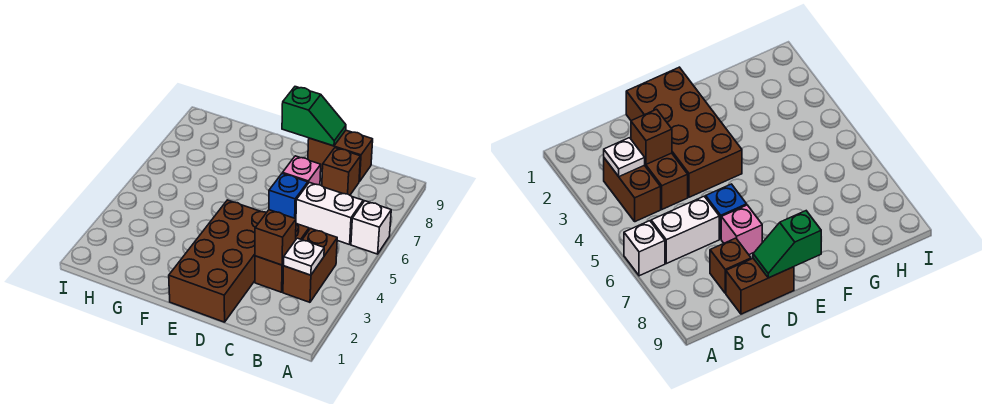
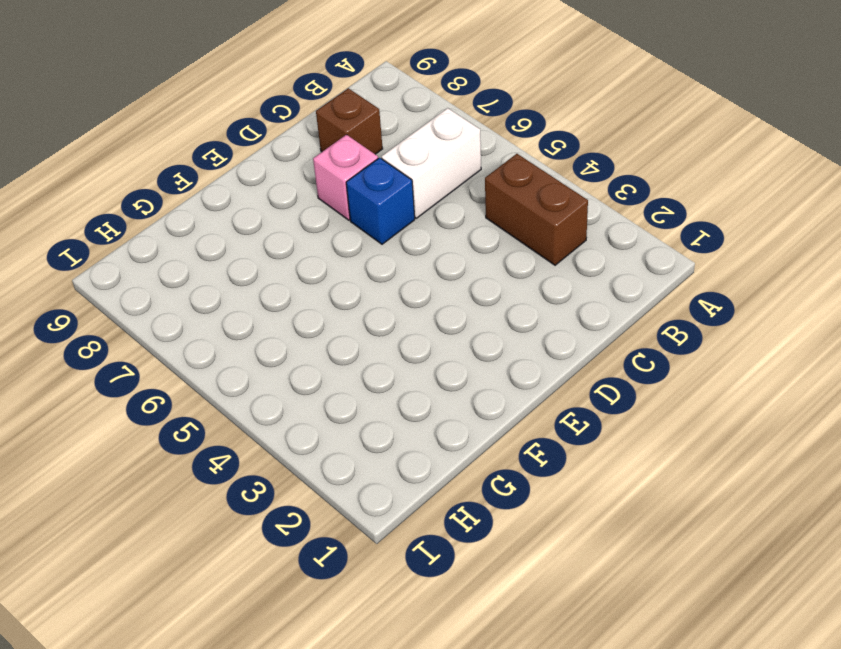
none -> white brick A6 level 1
none -> brown brick C3:C4 level 1
none -> brown brick C9:D9 level 1

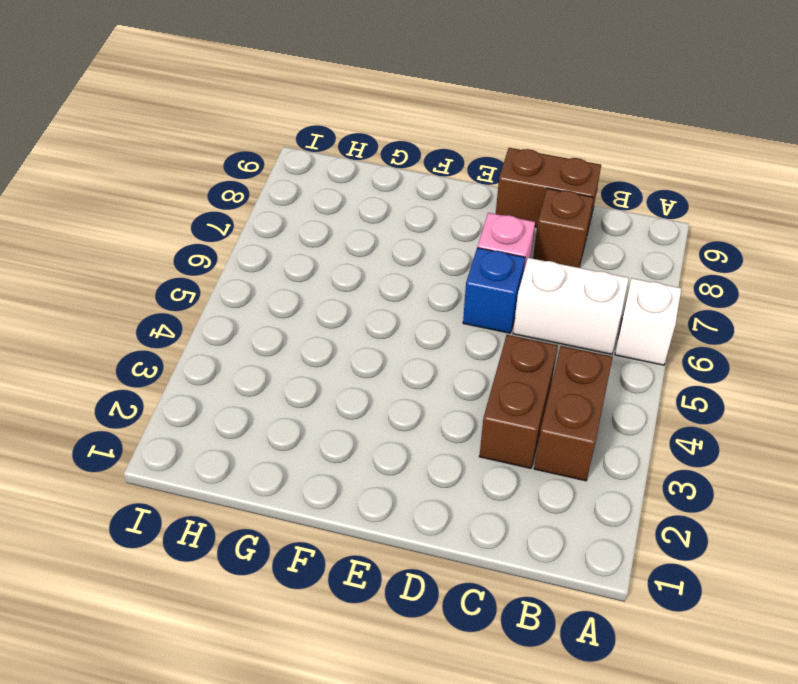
none -> brown brick D1:E4 level 1
none -> white plate B3 level 2
none -> brown brick C3 level 2

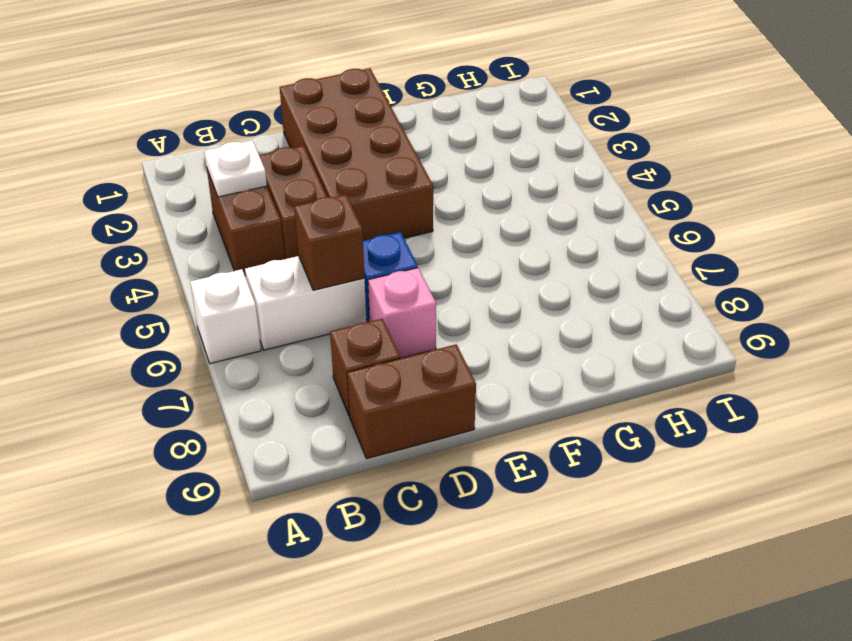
brown brick C6 level 2 -> brown brick C3 level 2
none -> green slope D9:E9 level 2 top E

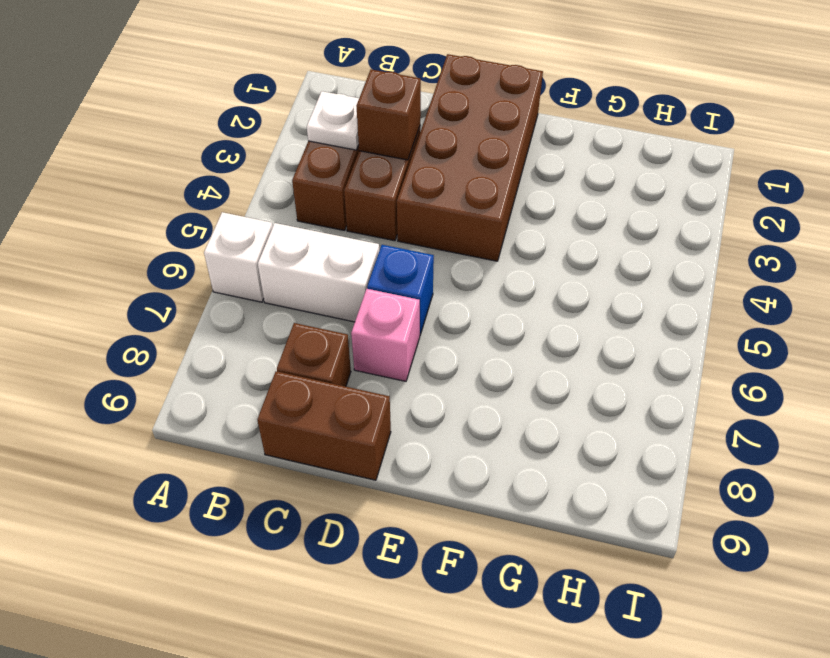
none -> green slope D9:E9 level 2 top E

